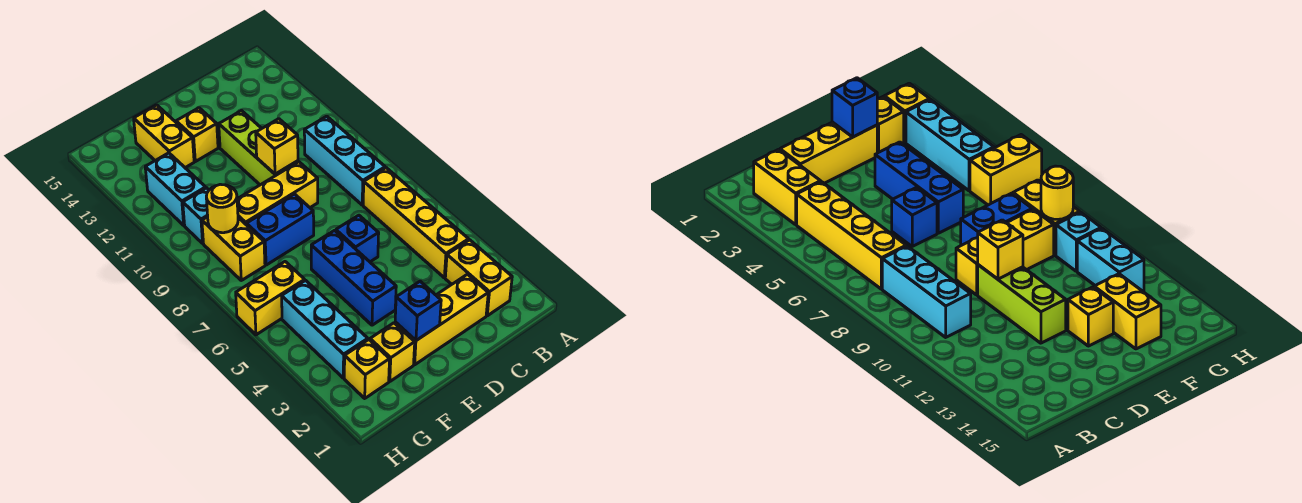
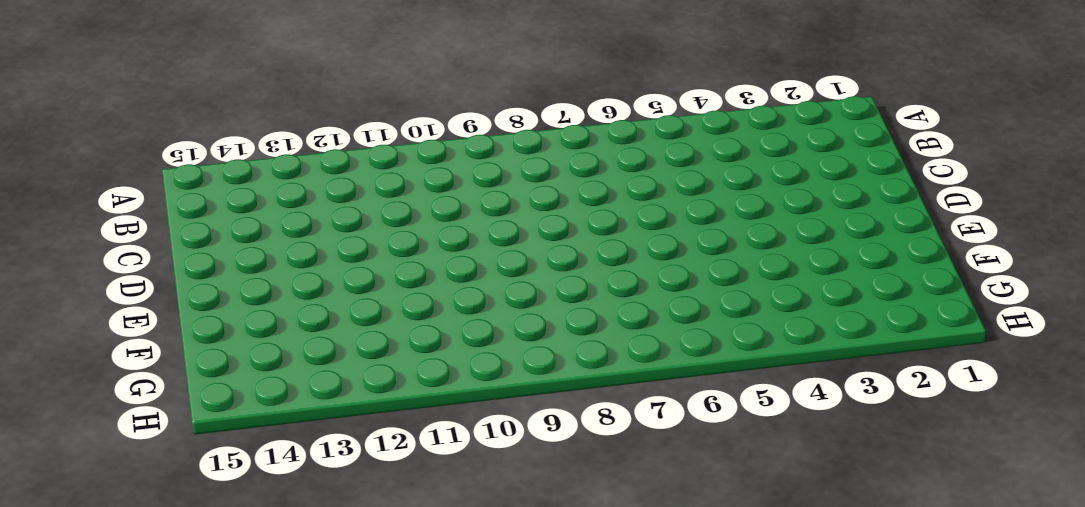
none -> yellow brick B2:B3 level 1
none -> yellow brick B4:B7 level 1
none -> cyan brick B8:B10 level 1

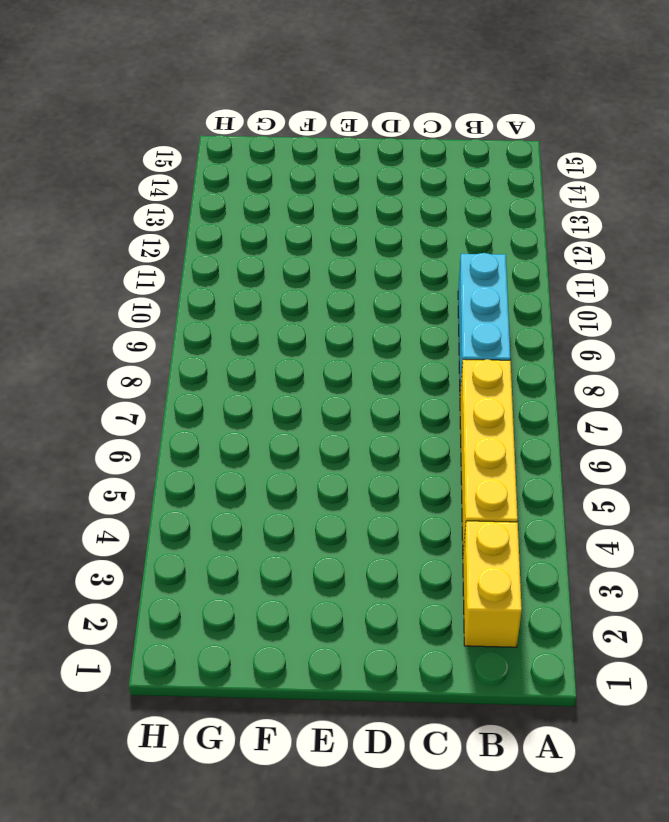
none -> yellow brick C2:E2 level 1
none -> blue brick D6 level 1
none -> yellow brick D9:F9 level 1

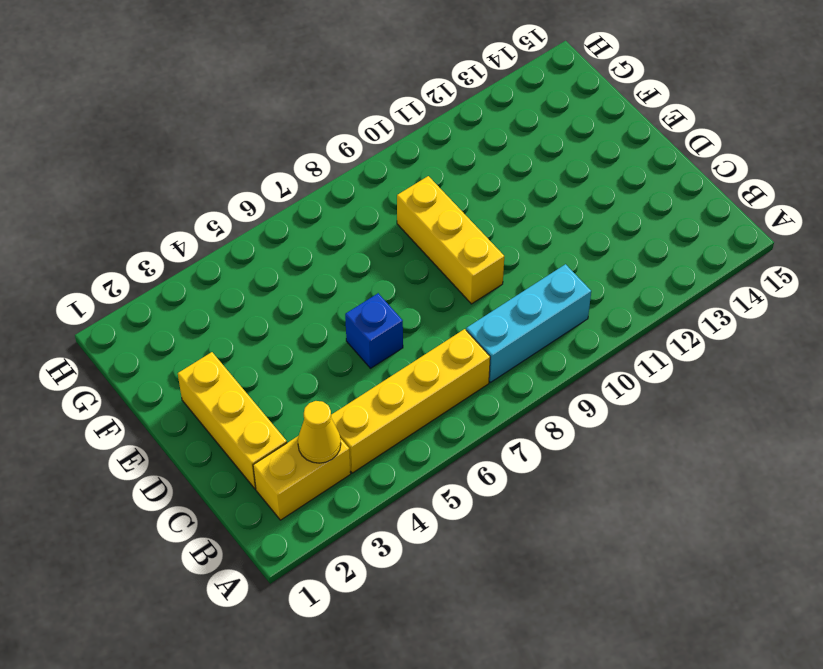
yellow cone B3 level 2 -> none
none -> lime brick D10:D12 level 1
none -> blue brick E4:E6 level 1
none -> blue brick E8:F8 level 1

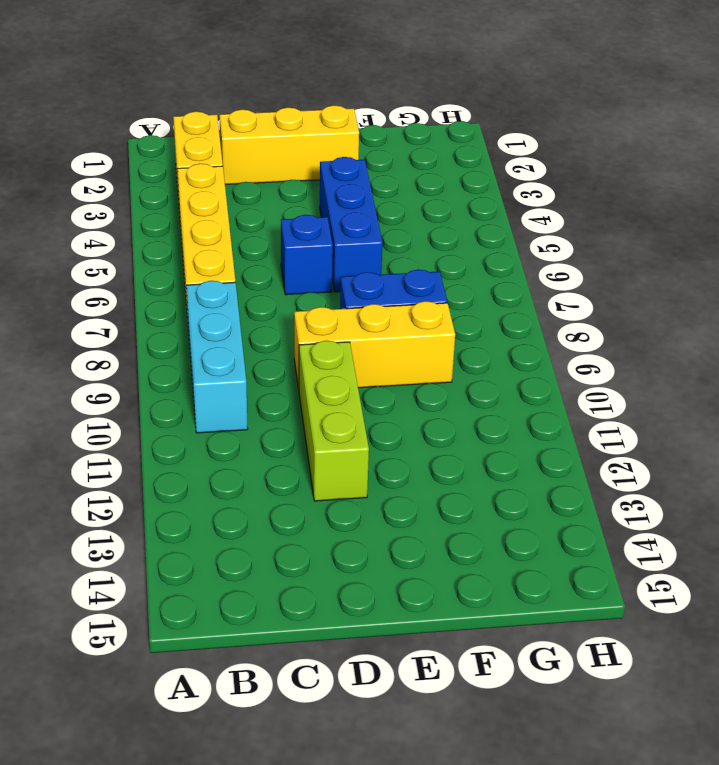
none -> yellow brick E13 level 1
none -> yellow brick F2 level 1
none -> yellow brick F13:F14 level 1

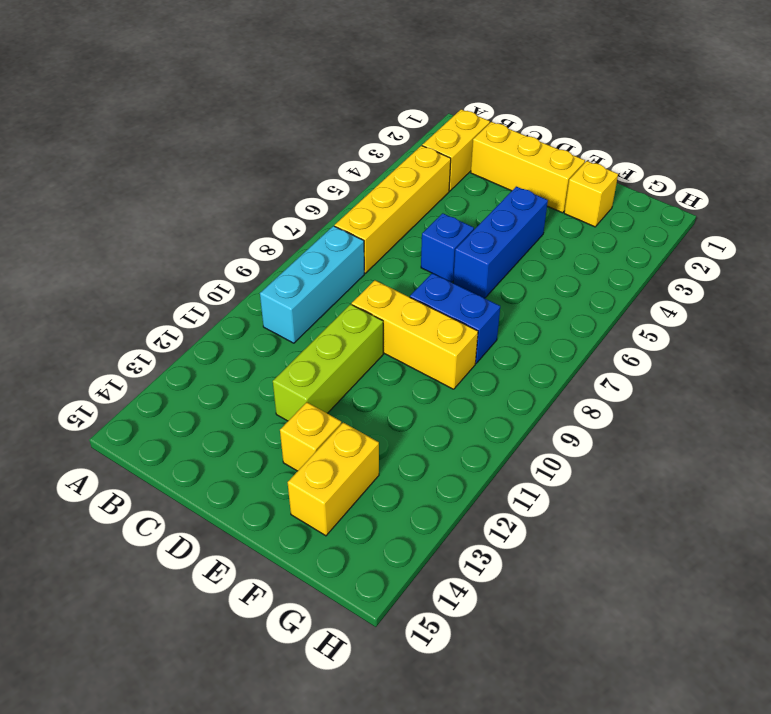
none -> yellow brick G2 level 1
none -> cyan brick G3:G5 level 1
none -> yellow brick G6:H6 level 1

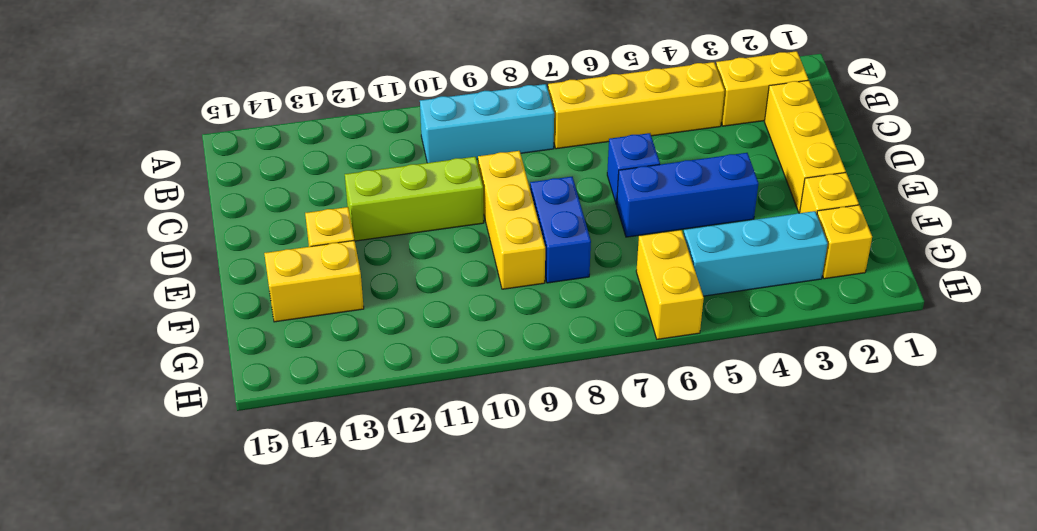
none -> yellow brick G8:G9 level 1
none -> cyan brick G10 level 1
none -> cyan brick G11:G12 level 1

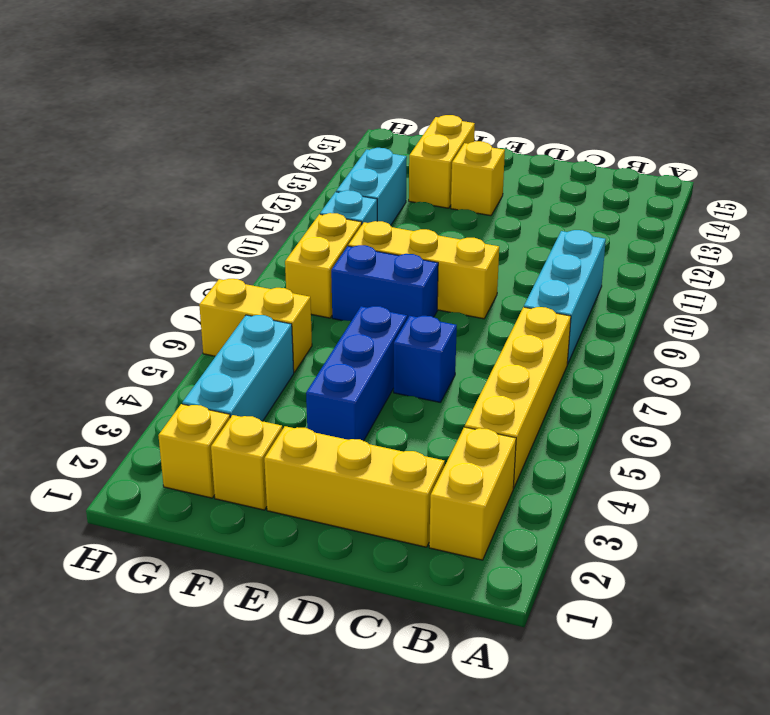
none -> lime brick D10:D12 level 1
none -> yellow brick D10 level 2
none -> blue brick E2 level 2

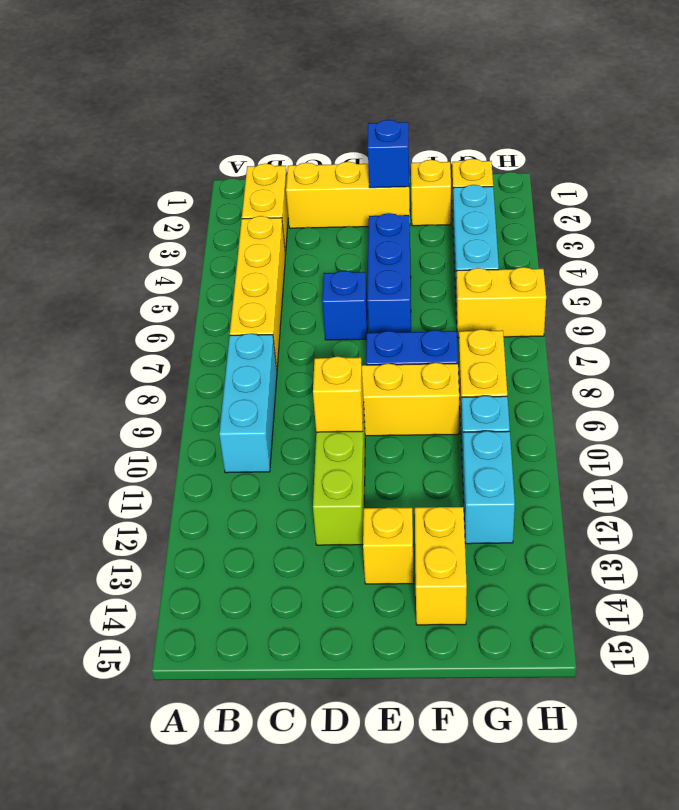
none -> yellow round brick G9 level 2

